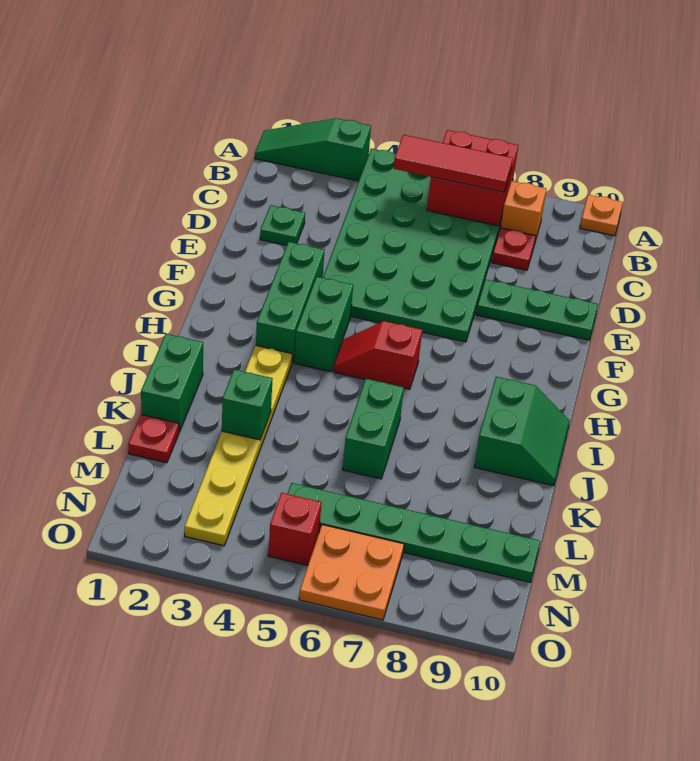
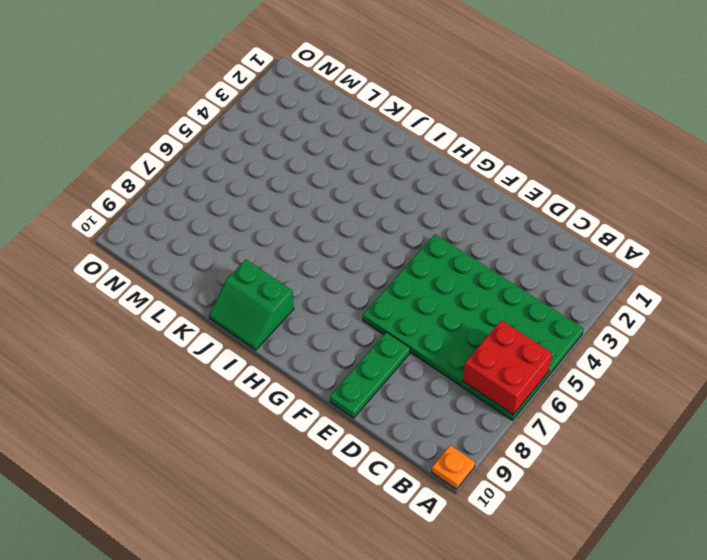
none -> green slope A1:A3 level 1 top 3
none -> orange brick B8 level 1
none -> red plate C8 level 1

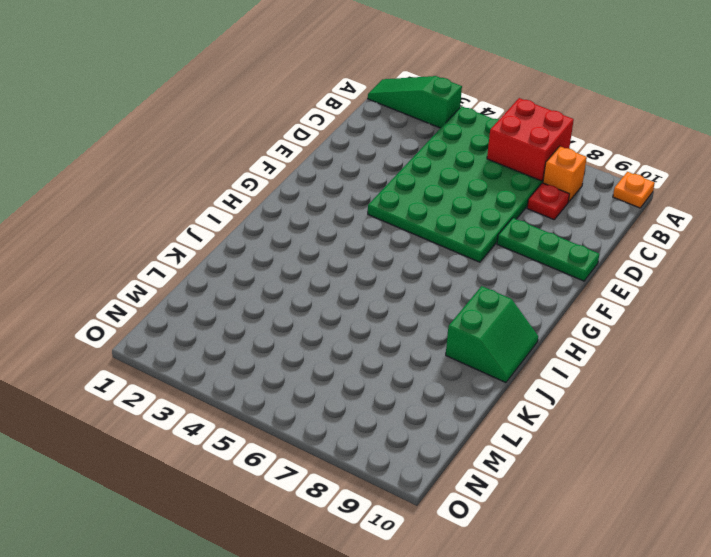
none -> green plate D2 level 1
none -> green brick F3:H3 level 1
none -> green brick G4:H4 level 1

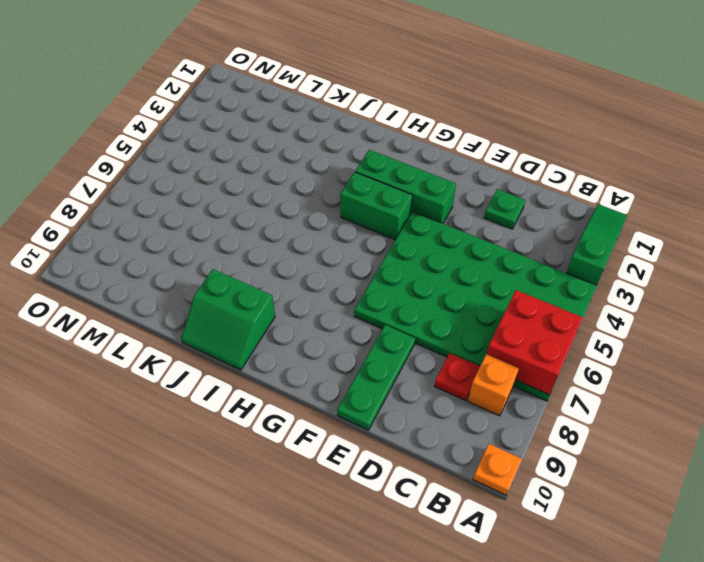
none -> red slope H5:H6 level 1 top 6
none -> yellow plate I3:N3 level 1
none -> green brick J1:K1 level 1

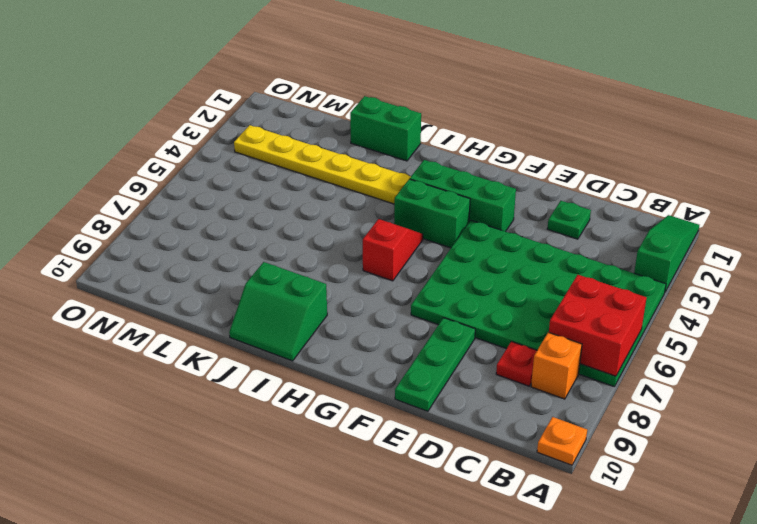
none -> green brick J6:K6 level 1
none -> red plate L1 level 1
none -> green plate M5:M10 level 1

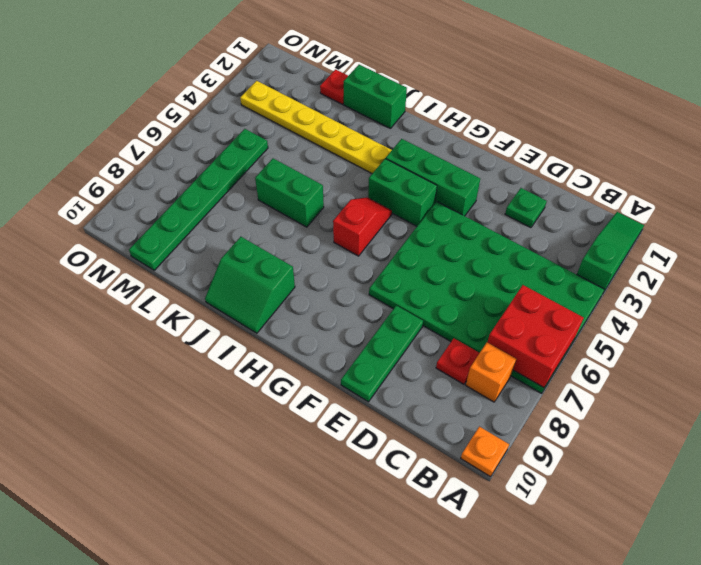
none -> red brick N5 level 1
none -> orange plate N6:O7 level 1
none -> green brick K3 level 2

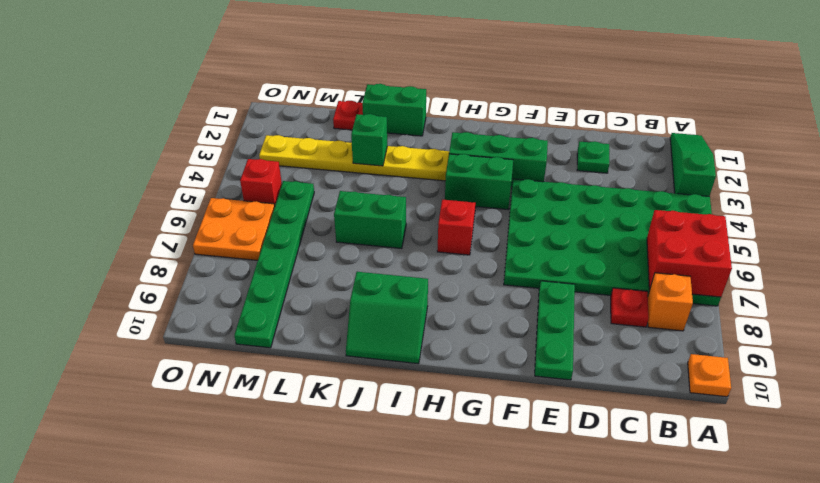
none -> red tile B5:B7 level 3

